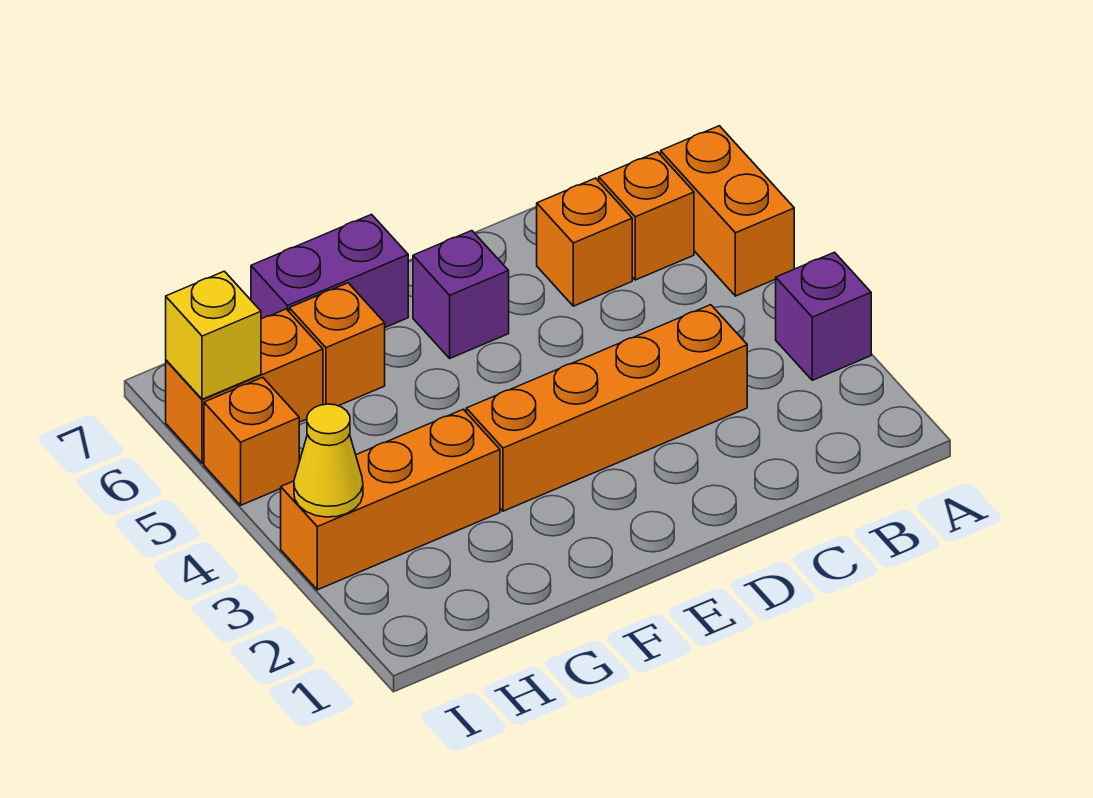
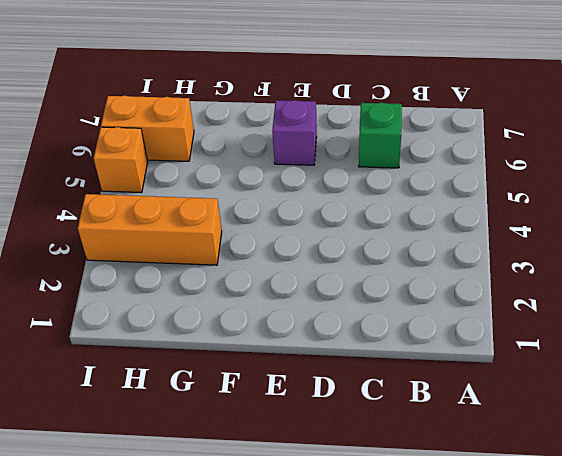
green brick C6 level 1 -> orange brick C6 level 1
none -> purple brick A3 level 1
none -> orange brick A5:A6 level 1
none -> orange brick B6 level 1

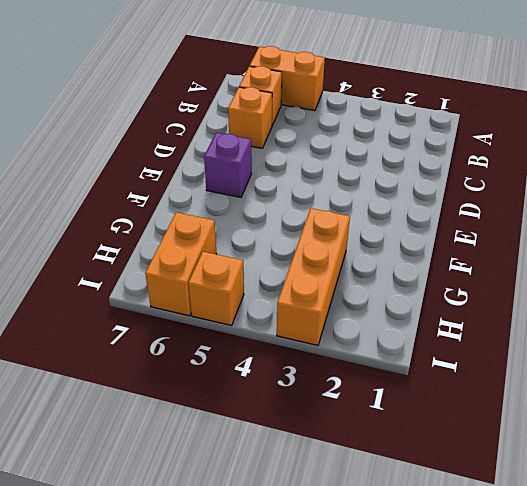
none -> purple brick A3 level 1
none -> orange brick C3:F3 level 1
none -> purple brick F7:G7 level 1

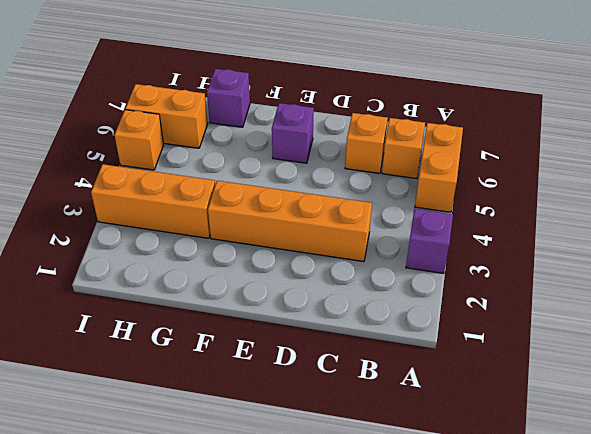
purple brick G7 level 1 -> purple brick F7:G7 level 1
none -> orange brick G6 level 1
none -> yellow cone I3 level 2
none -> yellow brick I6 level 2

